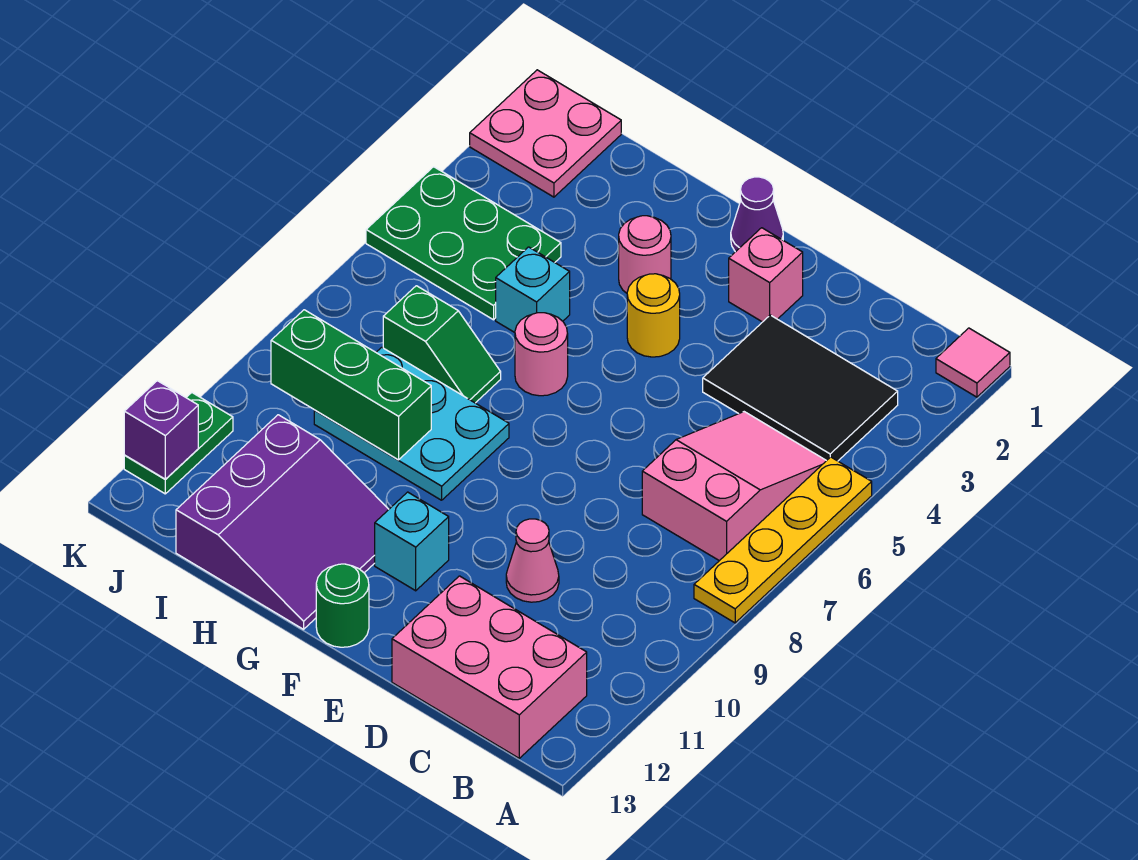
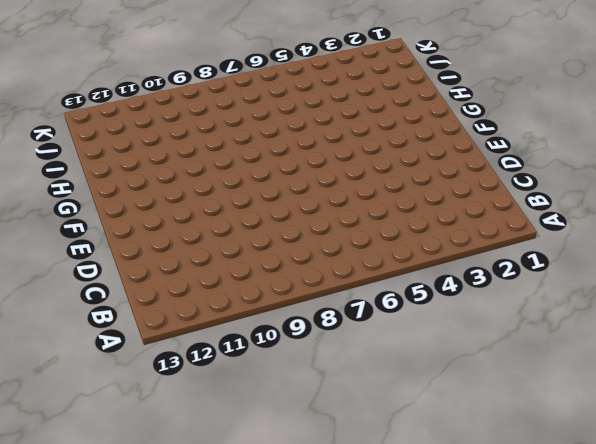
none -> pink tile A1 level 1
none -> yellow plate A5:A8 level 1
none -> black tile B3:D4 level 1

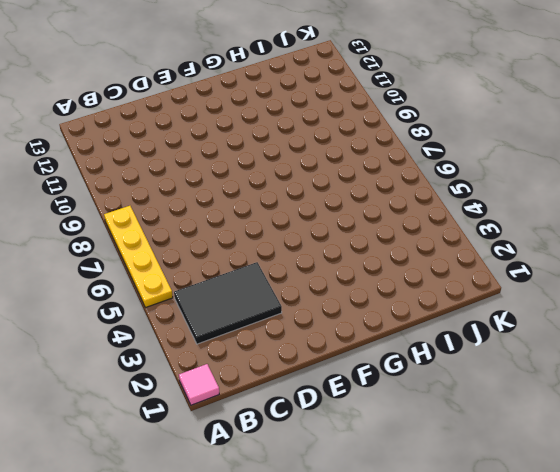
none -> pink slope B5:C7 level 1 top 7
none -> pink brick B12:D13 level 1
none -> pink cone D10 level 1

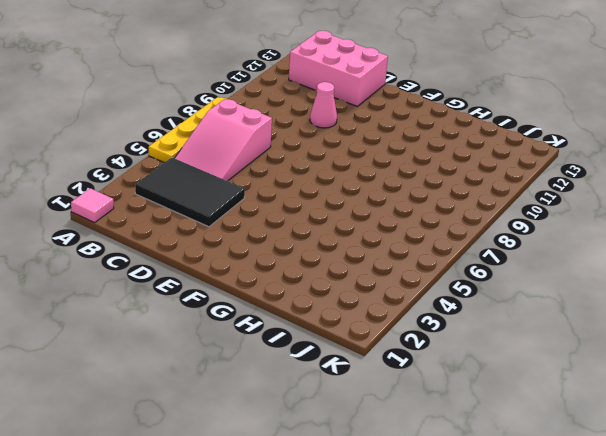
none -> pink brick E2 level 1
none -> purple cone F1 level 1
none -> yellow round brick F4 level 1

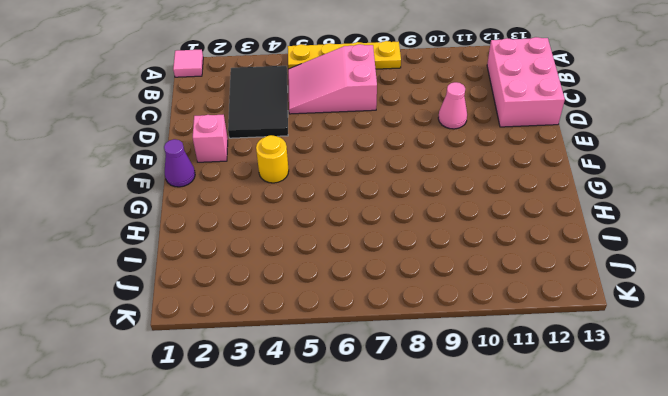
none -> cyan brick F11 level 1
none -> green round brick F13 level 1
none -> pink round brick G3 level 1

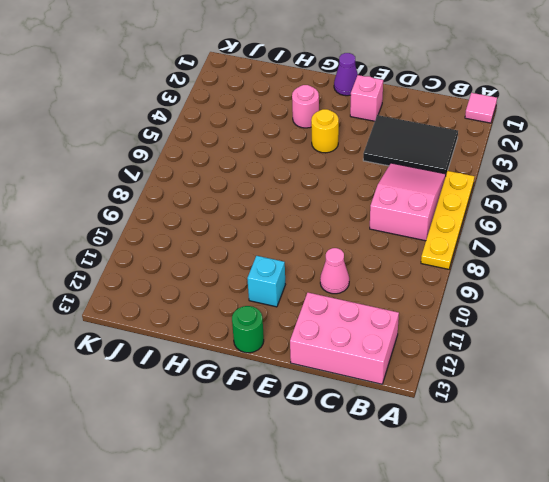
none -> pink round brick G6 level 1
none -> cyan plate G8:I9 level 1
none -> purple slope G11:I13 level 1 top I

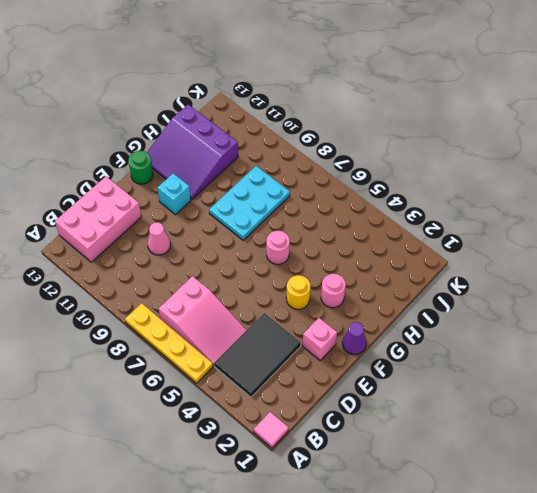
none -> cyan brick H5 level 1
none -> green slope H7:I7 level 1 top I
none -> green plate I4:K5 level 1

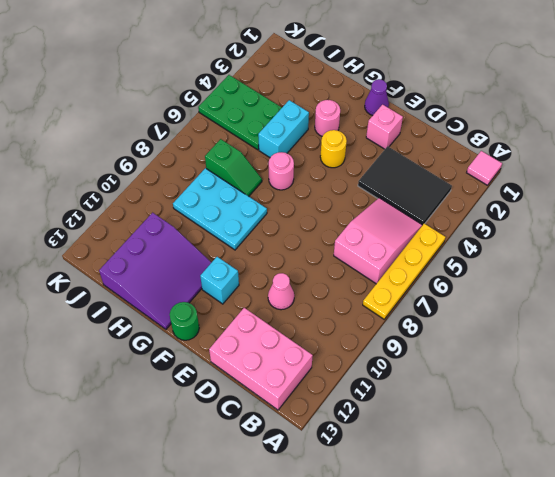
cyan brick H4:H5 level 1 -> cyan brick H5 level 1
none -> pink plate J1:K2 level 1
none -> green plate K11:K12 level 1
none -> green brick H9:J9 level 2

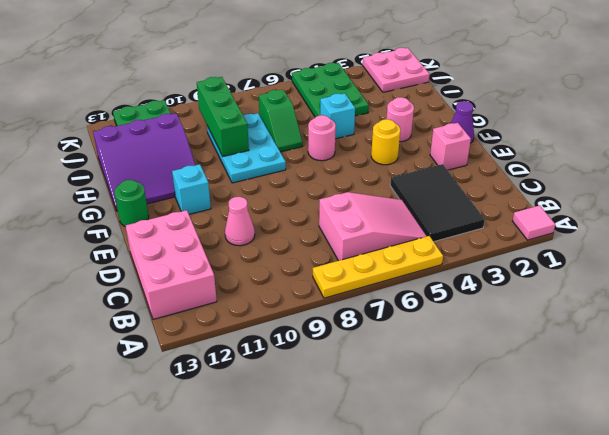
none -> purple brick K12 level 2

